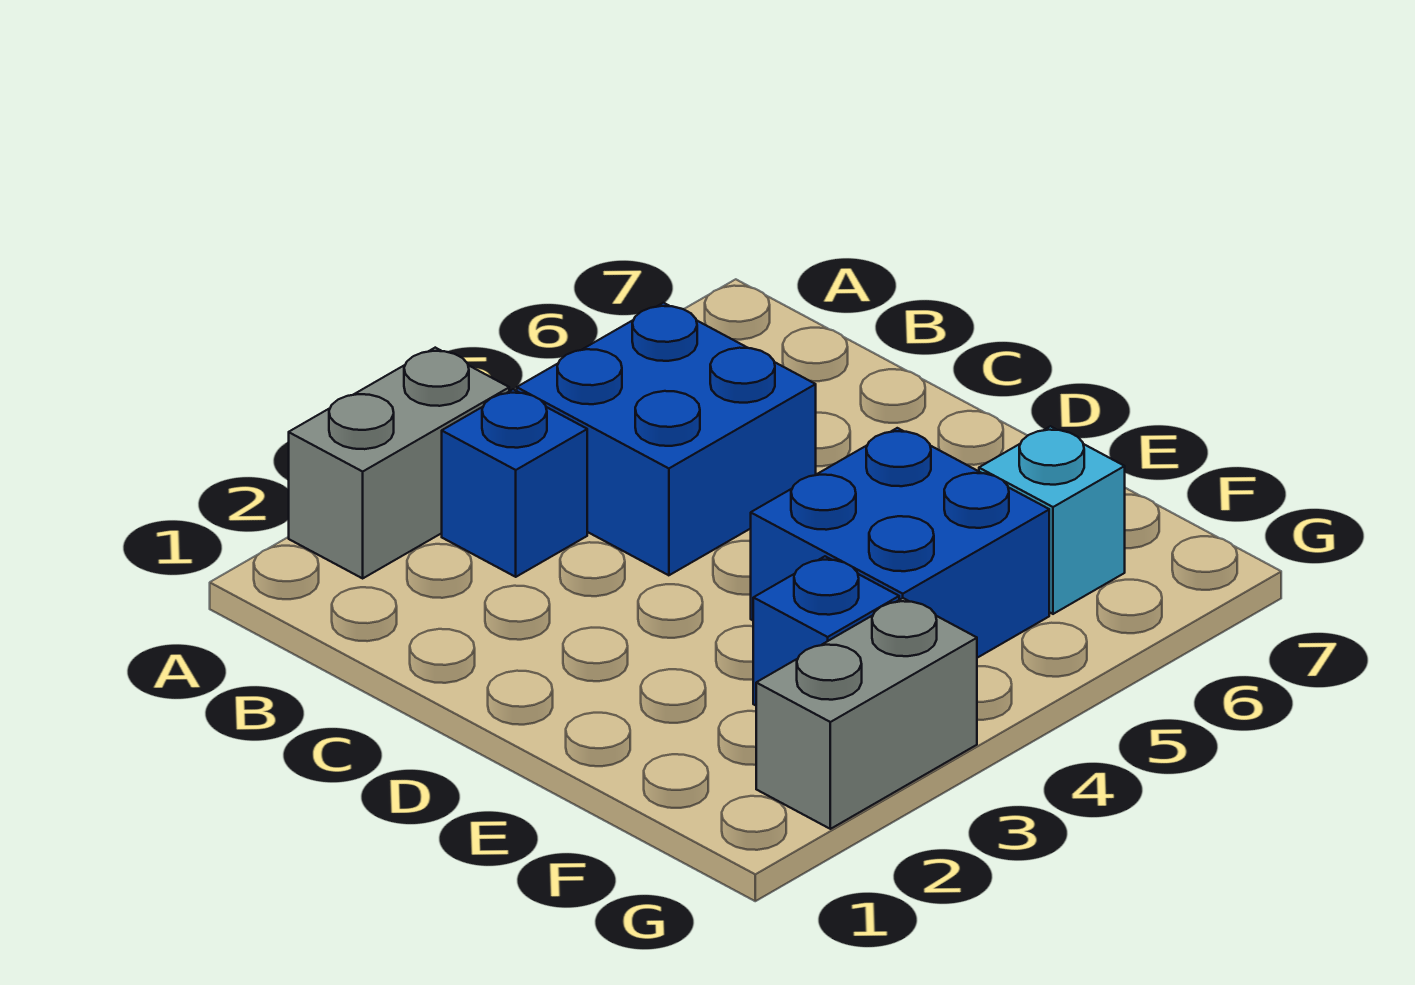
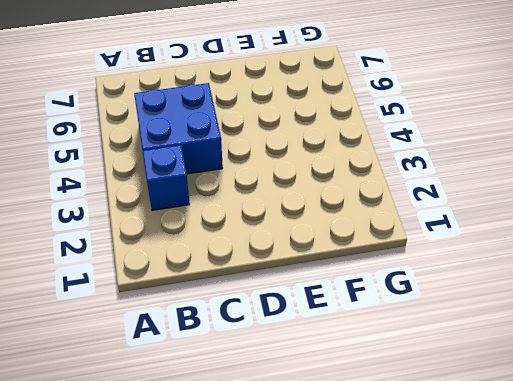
none -> grey brick A2:A3 level 1
none -> blue brick E4:F5 level 1

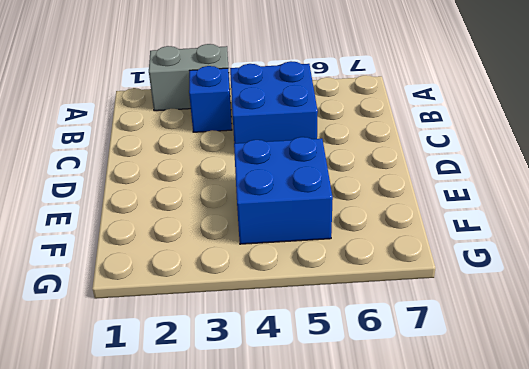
none -> blue brick F3 level 1
none -> cyan brick F6 level 1

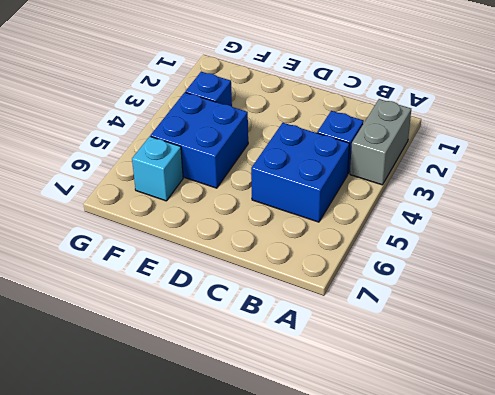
none -> grey brick G2:G3 level 1

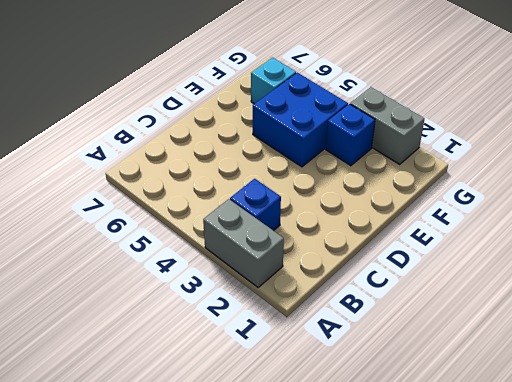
none -> blue brick B4:C5 level 1

